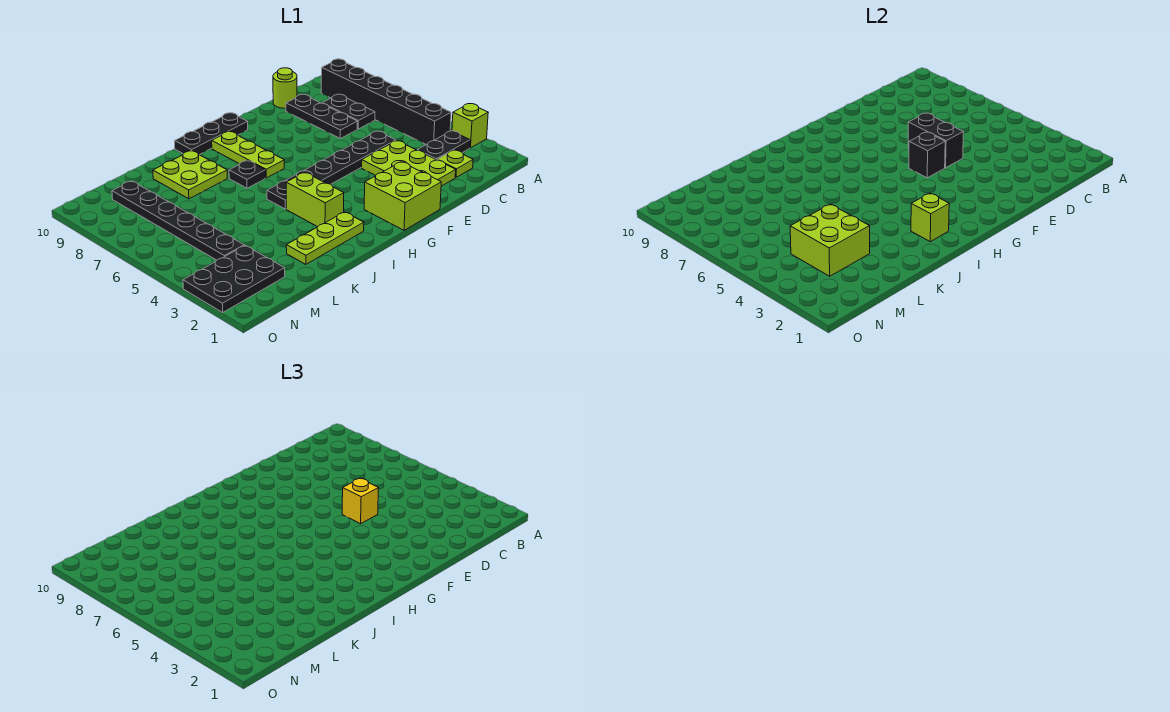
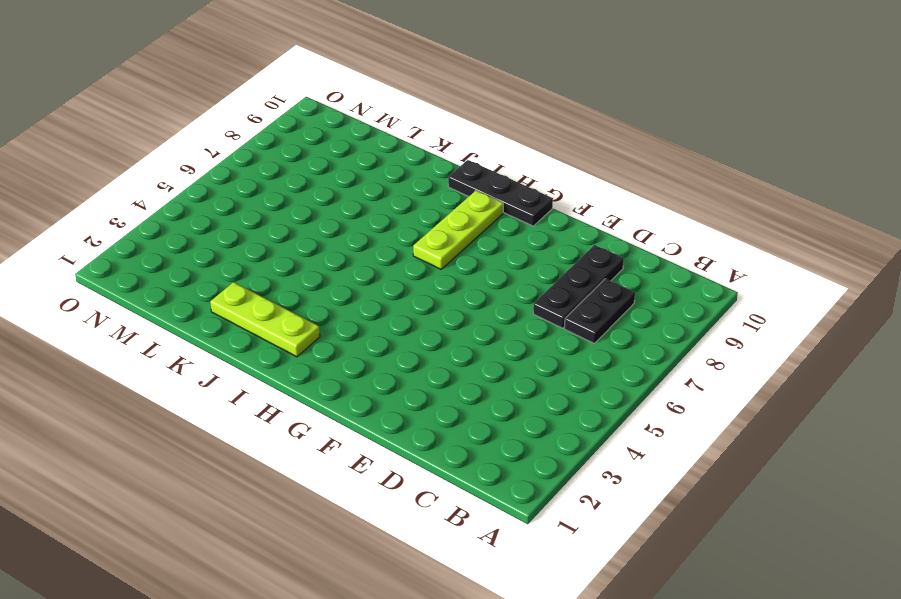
none -> lime brick A3 level 1
none -> black plate B3:C3 level 1
none -> black brick B4:B9 level 1

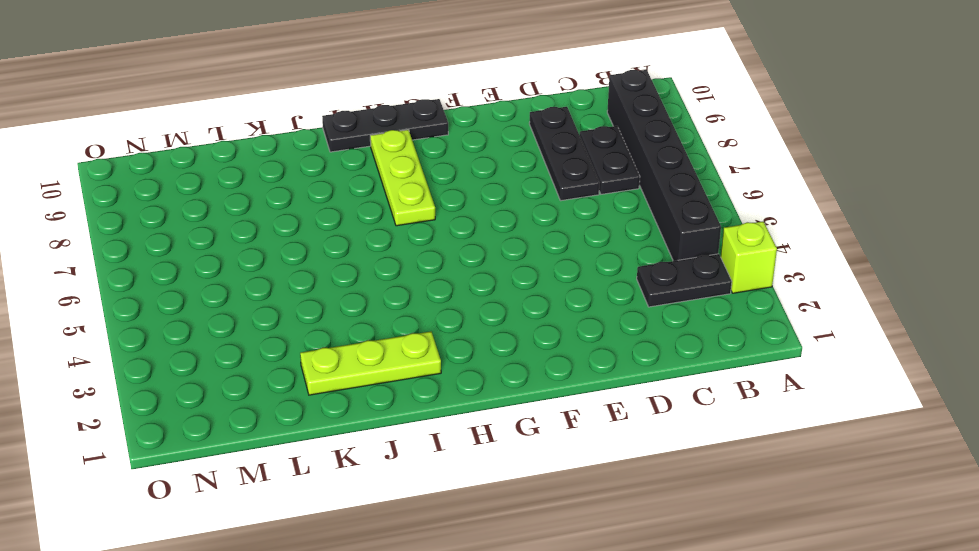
none -> lime plate C2 level 1
none -> lime plate D2:E4 level 1
none -> black plate D5:I5 level 1

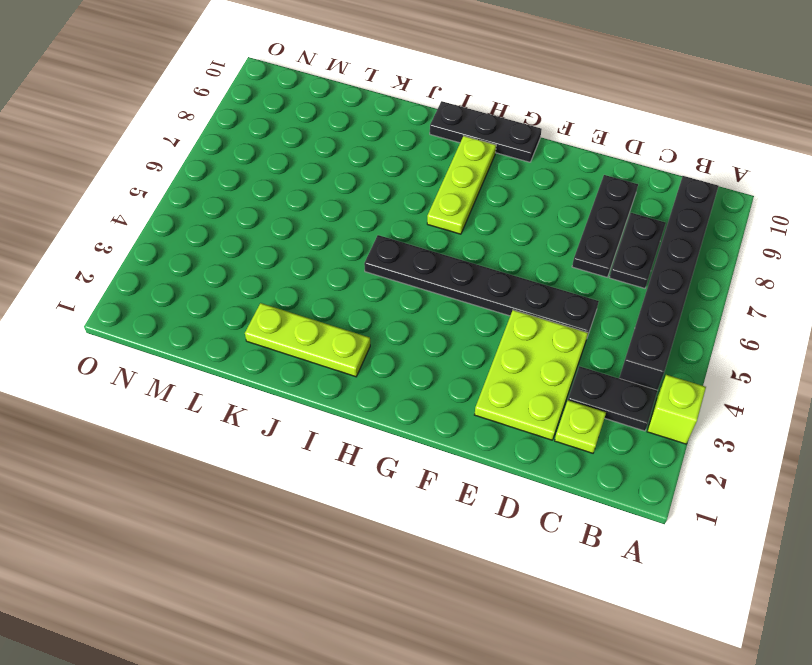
none -> lime round brick D10 level 1
none -> lime brick F1:G2 level 1
none -> lime brick I3:I4 level 1

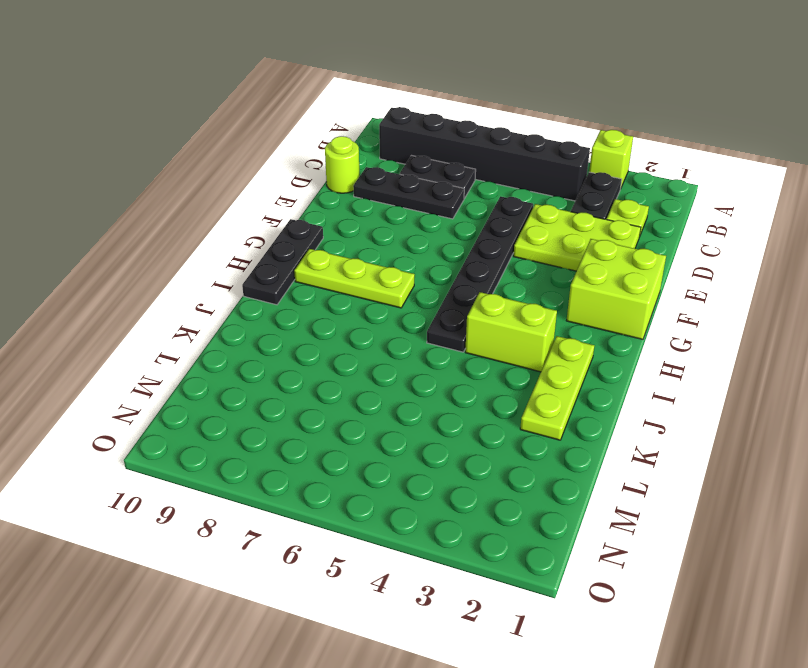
none -> black plate I7 level 1
none -> lime plate J8:K9 level 1
none -> black plate M2:O3 level 1

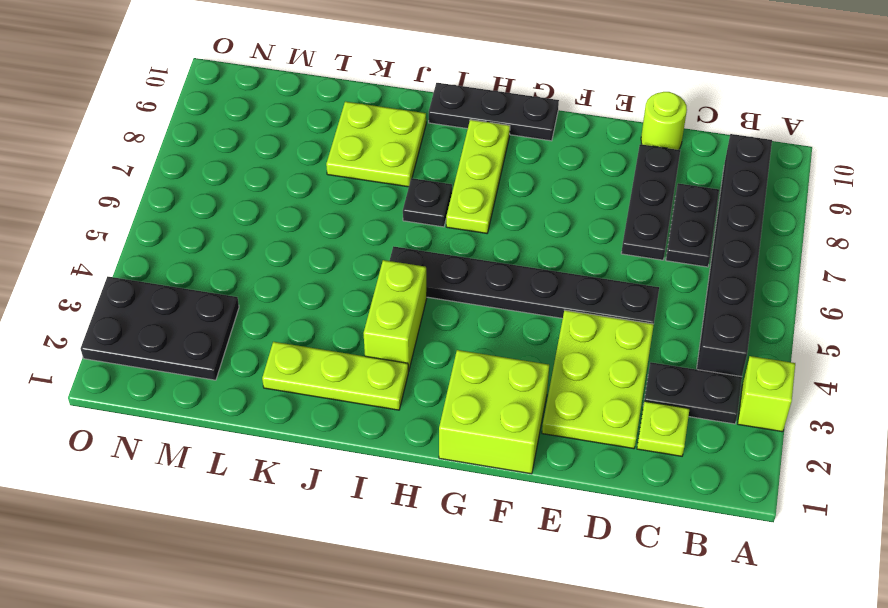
none -> black plate M4:M9 level 1
none -> black brick E5:E6 level 2
none -> black brick F5 level 2

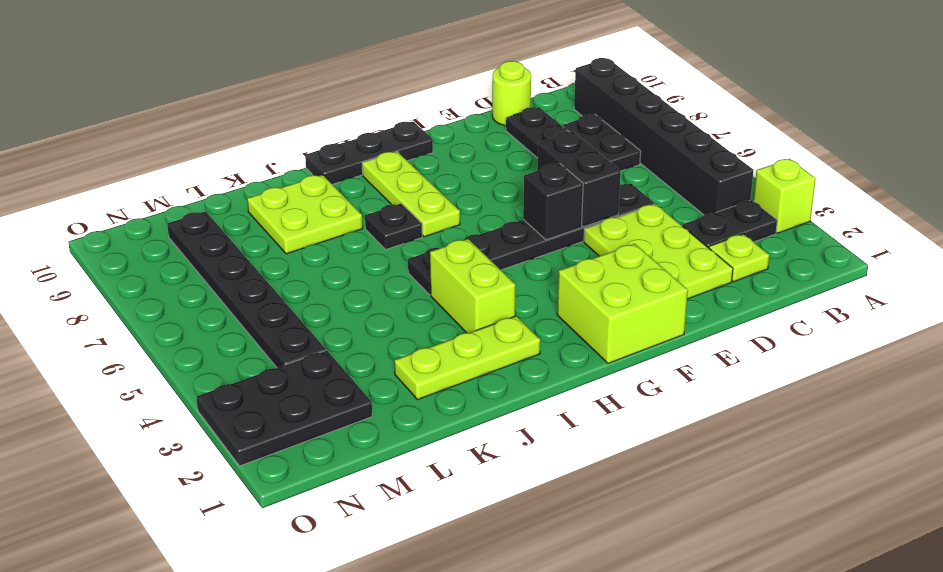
none -> lime brick I2 level 2
none -> lime brick L3:M4 level 2
none -> yellow brick E5 level 3

